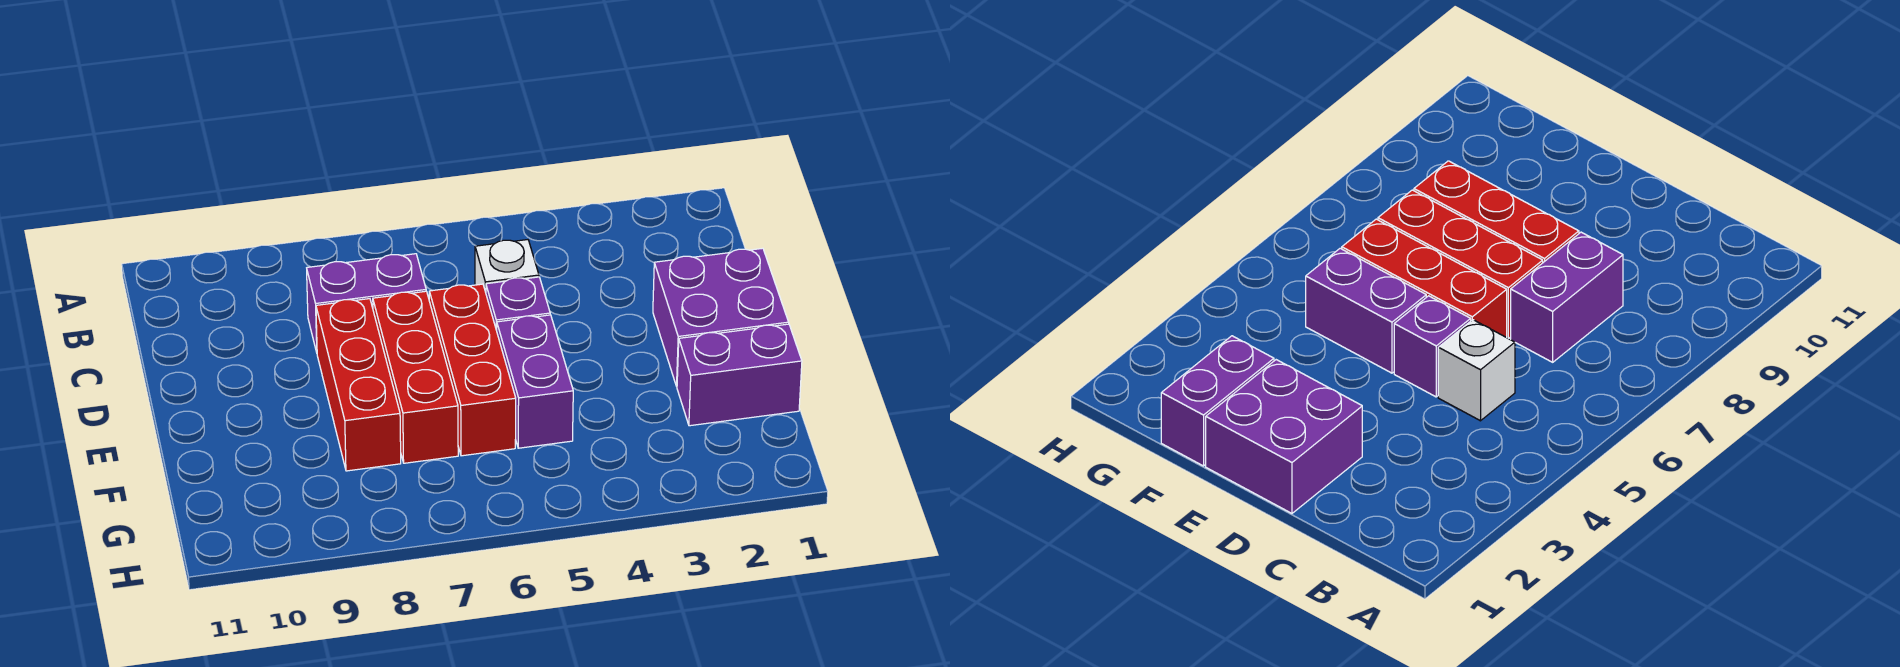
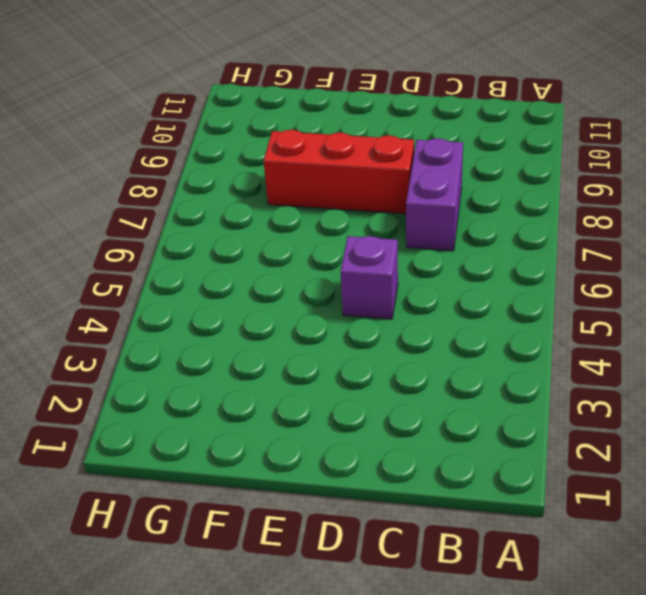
none -> white brick C5 level 1
none -> purple brick D1:E2 level 1

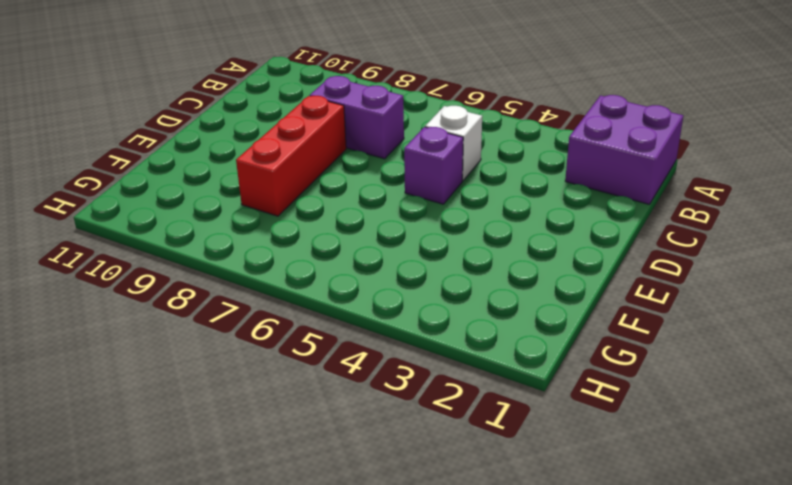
purple brick A1:B2 level 1 -> purple brick D1:E2 level 1
none -> red brick D6:F6 level 1
none -> red brick D7:F7 level 1

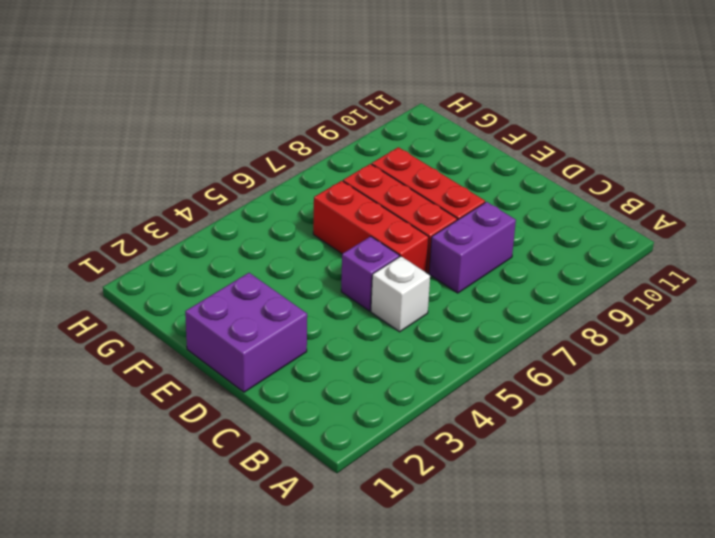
none -> purple brick E5:F5 level 1
none -> purple brick F1:F2 level 1

